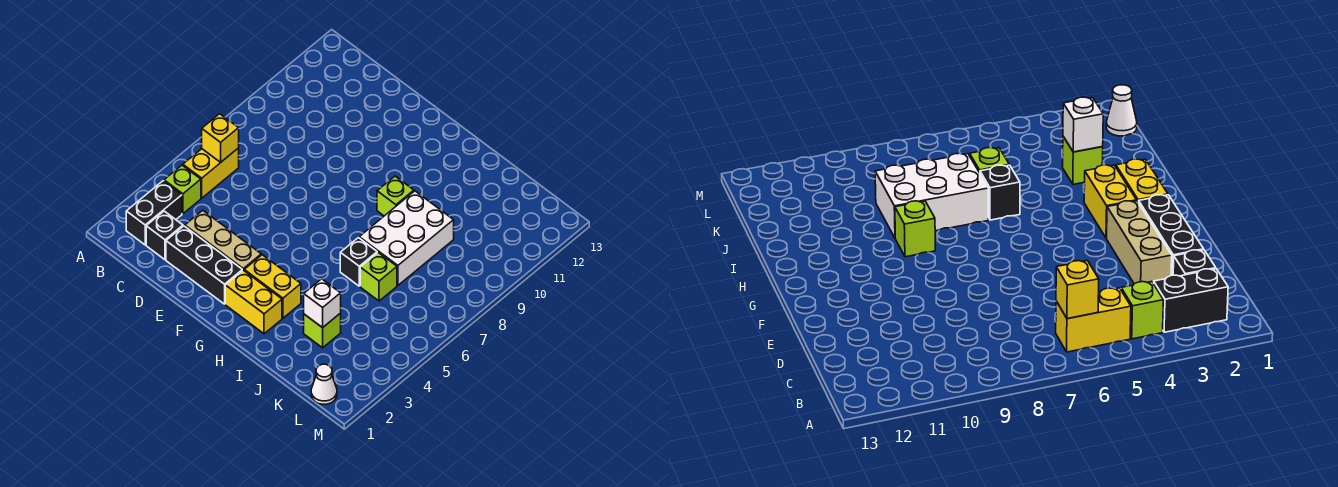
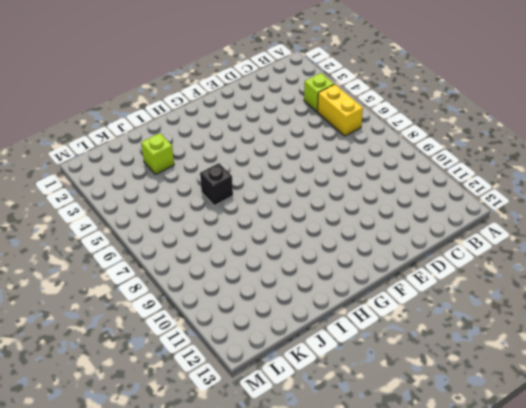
none -> black brick B2:B3 level 1
none -> black brick C2 level 1
none -> black brick D2:F2 level 1

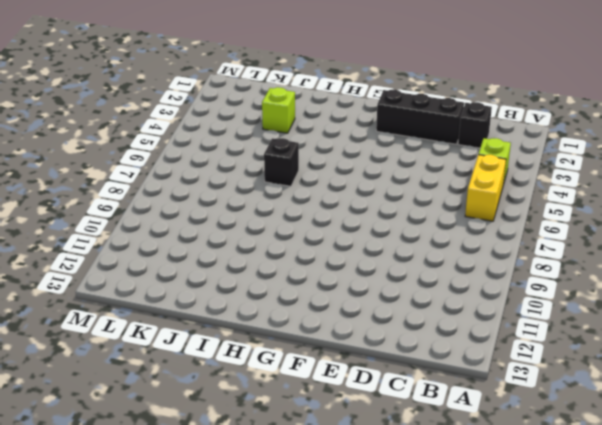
none -> black brick B2:B3 level 1
none -> tan brick D3:F3 level 1
none -> yellow brick G2:H2 level 1

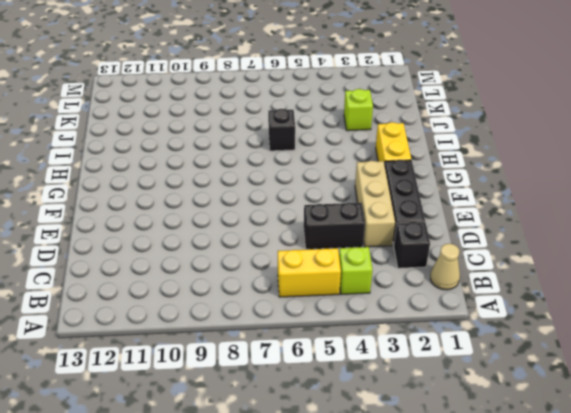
tan cone B1 level 1 -> none
black brick D4:D5 level 1 -> black brick B2:B3 level 1
none -> yellow brick G3:H3 level 1
none -> lime brick H9 level 1
none -> white brick I7:J9 level 1

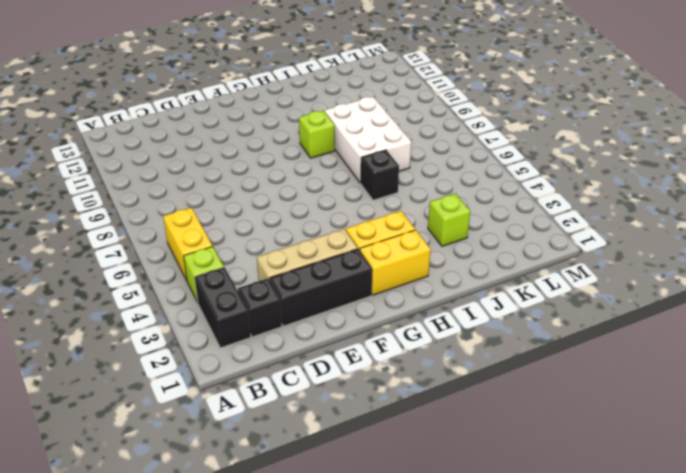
none -> lime brick J6 level 1
none -> white cone L1 level 1
none -> yellow brick B6 level 2

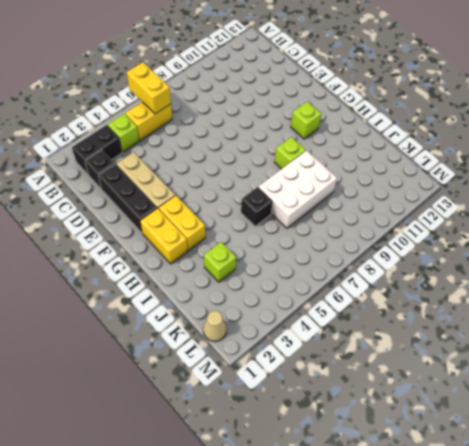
yellow brick A6:B6 level 2 -> yellow brick B6 level 2
lime brick G11 level 1 -> lime brick J6 level 1
tan cone L1 level 1 -> white cone L1 level 1
none -> white brick J3 level 2

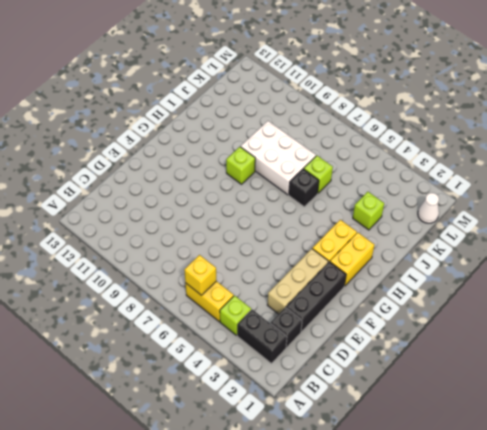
none -> white brick J3 level 2

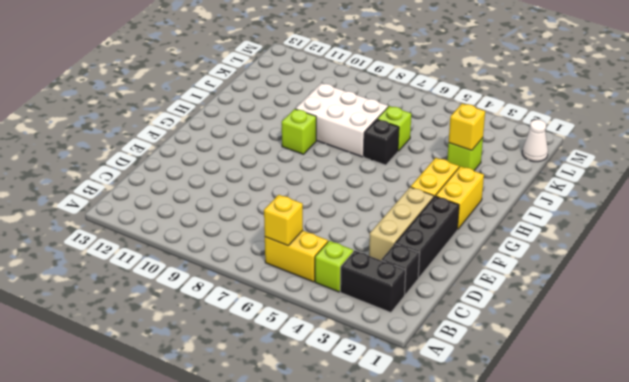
yellow brick J3 level 2 -> white brick J3 level 2

